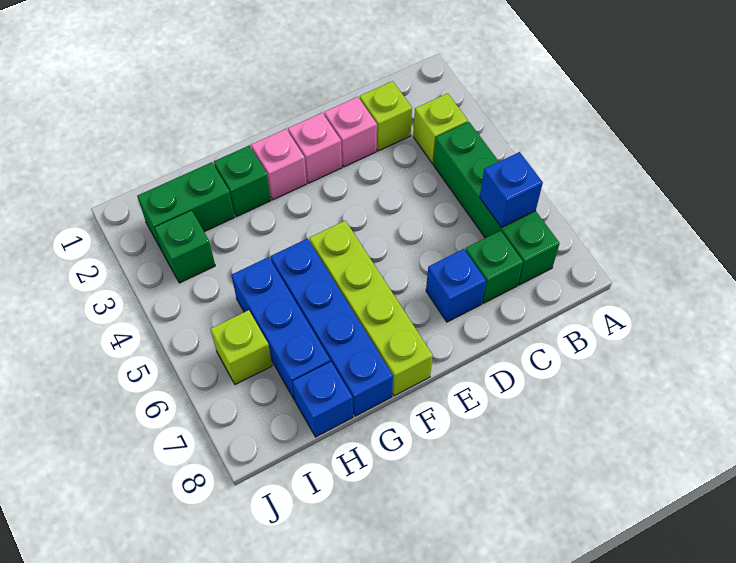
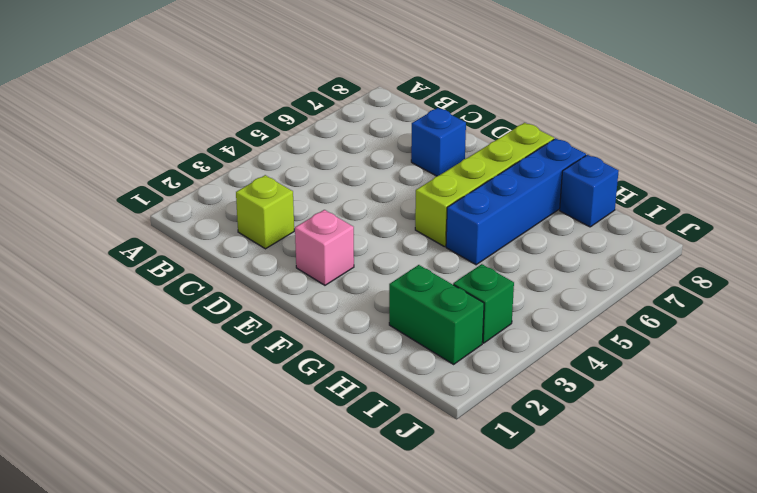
none -> lime brick B3 level 1
none -> green brick B4:B7 level 1
none -> green brick C7 level 1

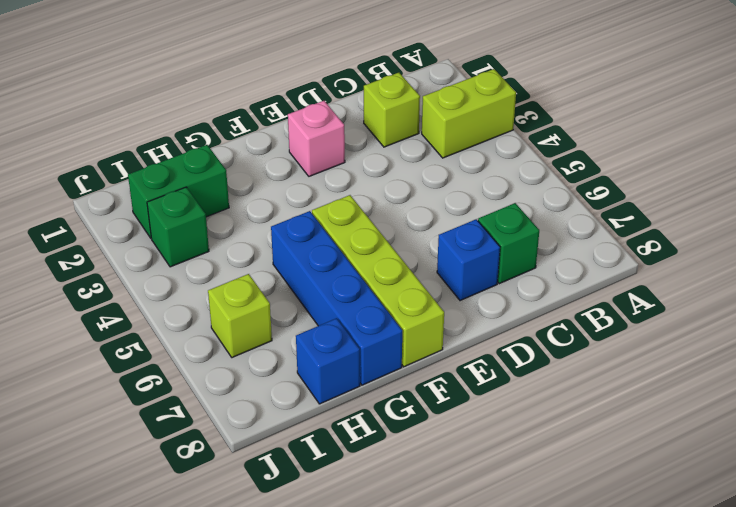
lime brick A3:B3 level 1 -> lime brick B3 level 1
none -> green brick B4:B7 level 1
none -> pink brick D2 level 1
none -> pink brick F2 level 1

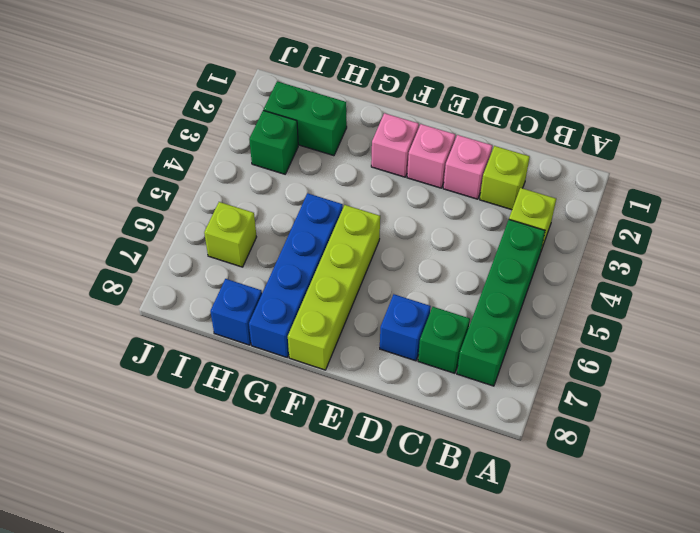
none -> green brick G2 level 1
none -> blue brick H5:H7 level 1
none -> blue brick B6 level 2

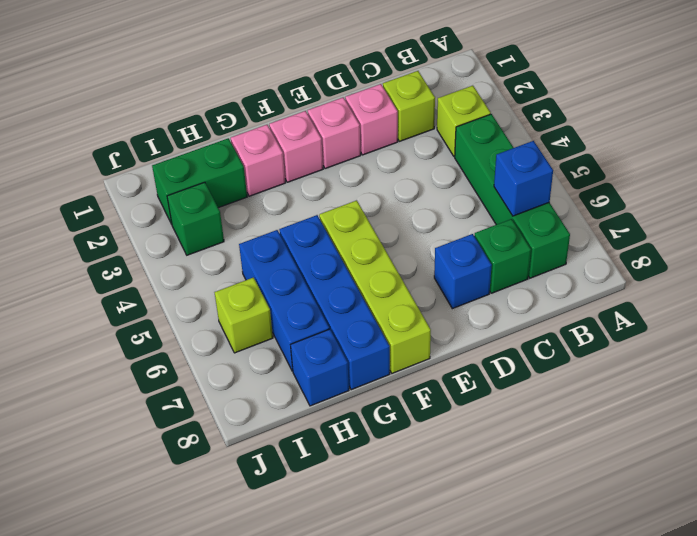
pink brick G2 level 1 -> green brick G2 level 1

